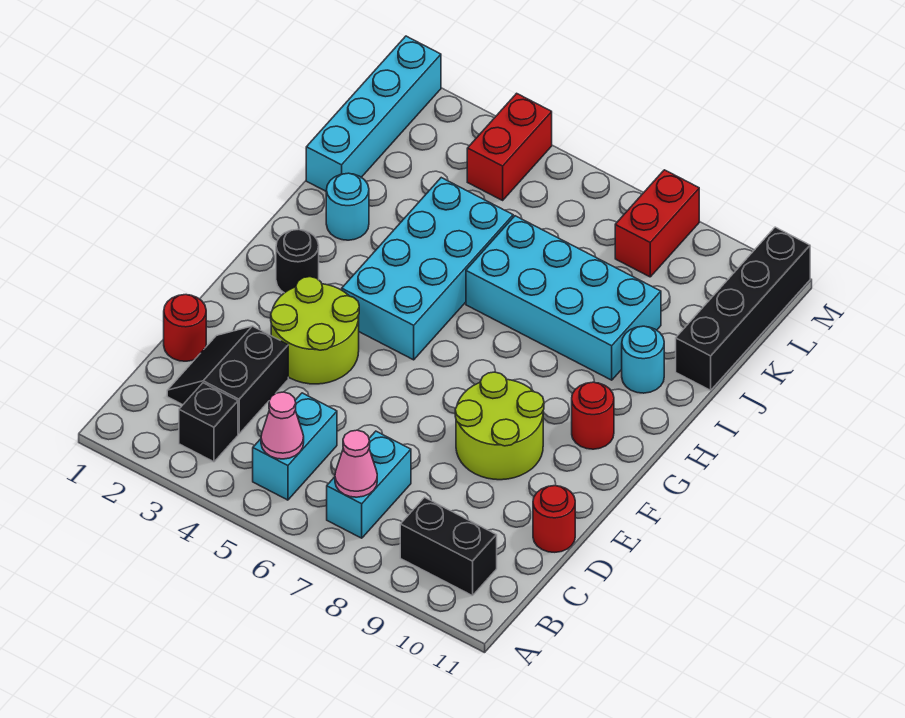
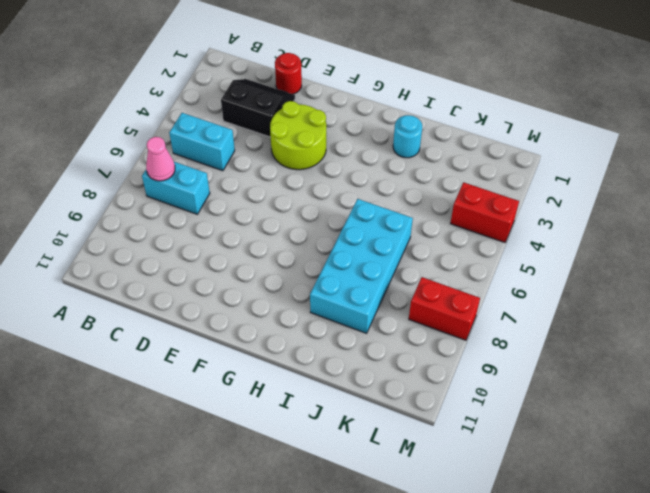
none -> black brick B3 level 1
none -> black brick B9:B10 level 1
none -> red round brick D11 level 1

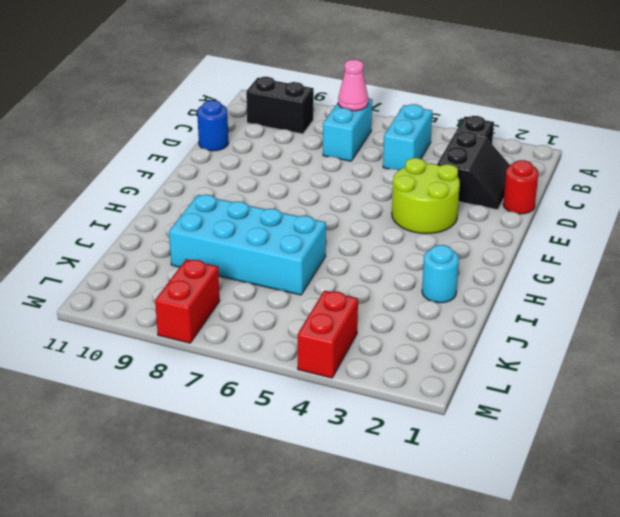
blue round brick D11 level 1 -> red round brick D11 level 1
none -> lime round brick E8:F9 level 1
none -> black round brick G2 level 1
none -> cyan brick G4:J5 level 1

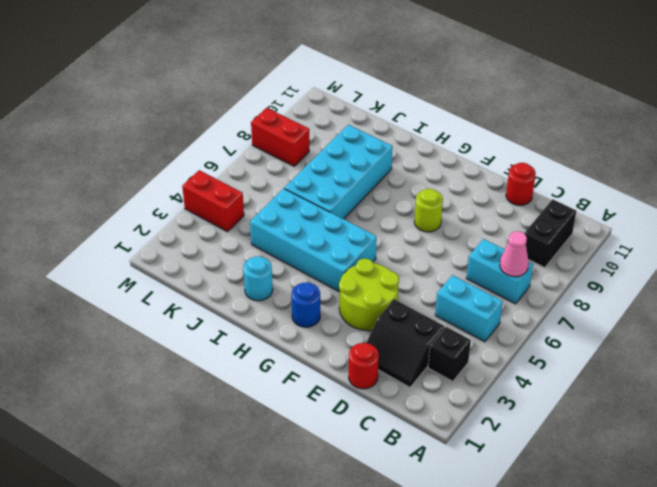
lime round brick F8 level 1 -> lime round brick E8:F9 level 1
blue round brick G2 level 1 -> black round brick G2 level 1
none -> red round brick G10 level 1
none -> cyan round brick I10 level 1
none -> cyan brick J1:M1 level 1

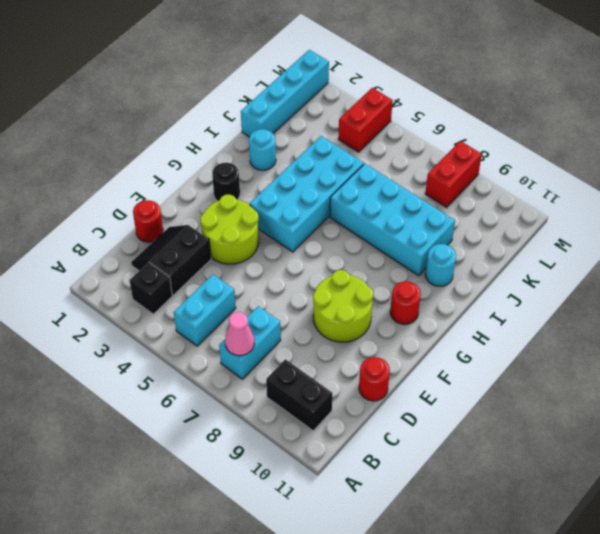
none -> black brick J11:M11 level 1
none -> pink cone B5 level 2

